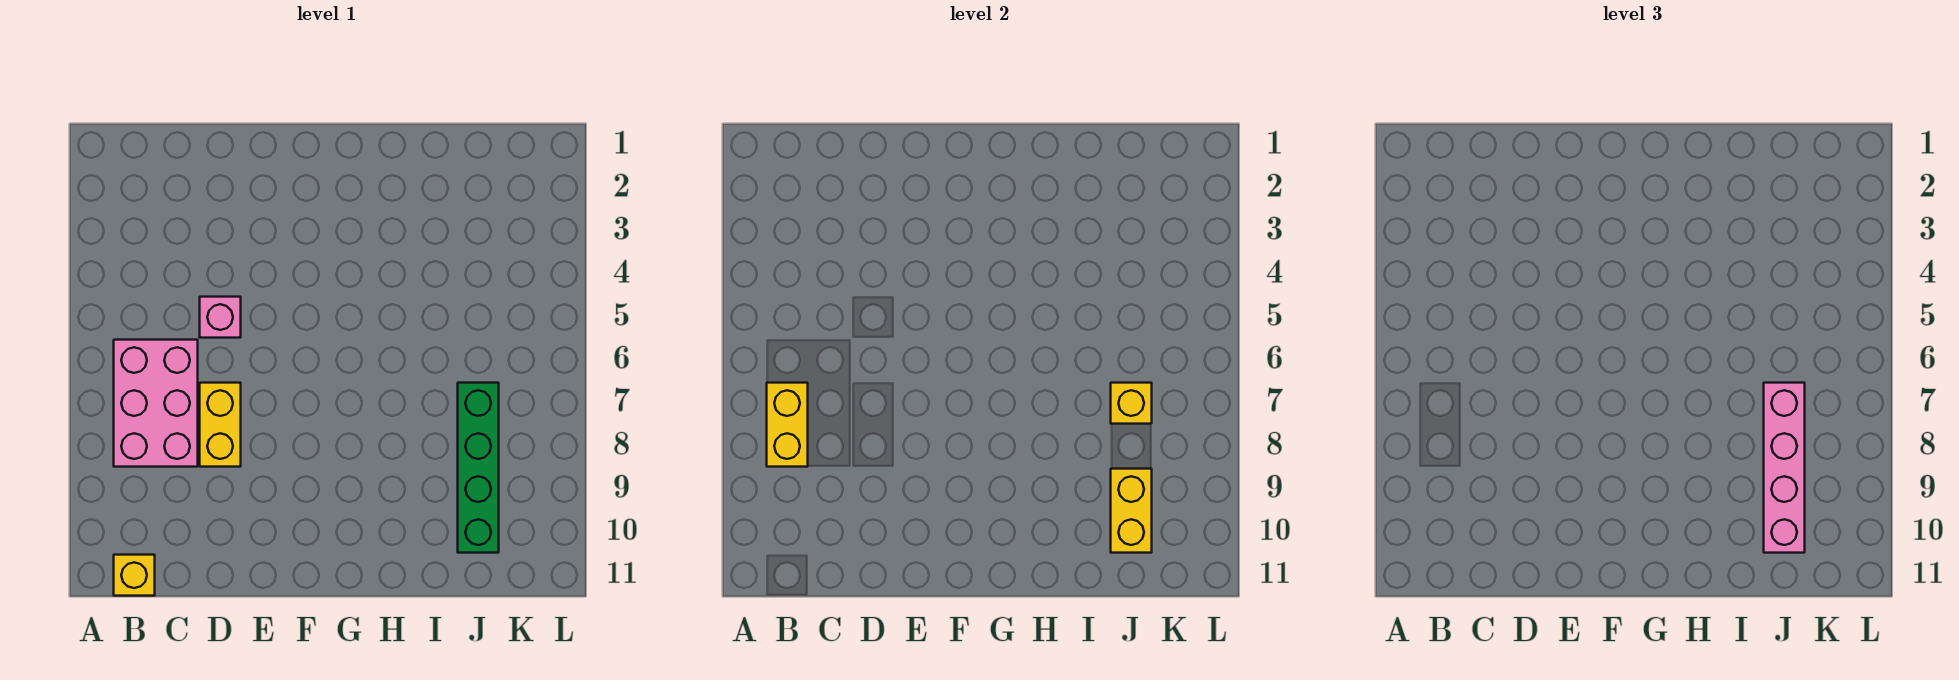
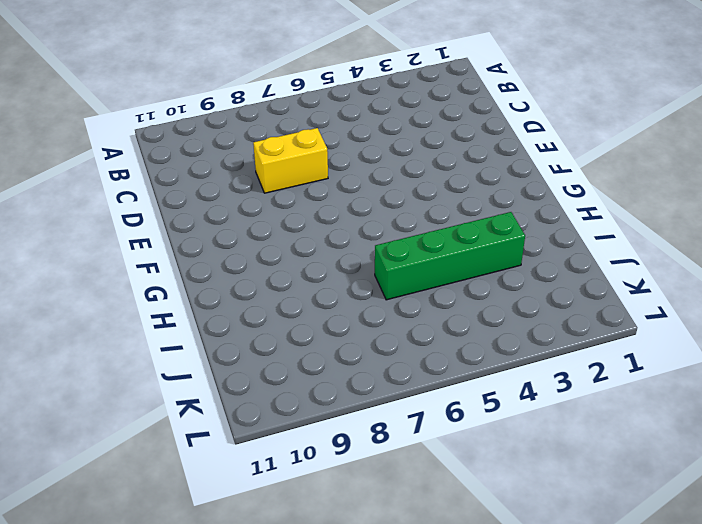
green brick I3:I6 level 1 -> green brick J7:J10 level 1
none -> pink brick B6:C8 level 1
none -> yellow brick B11 level 1

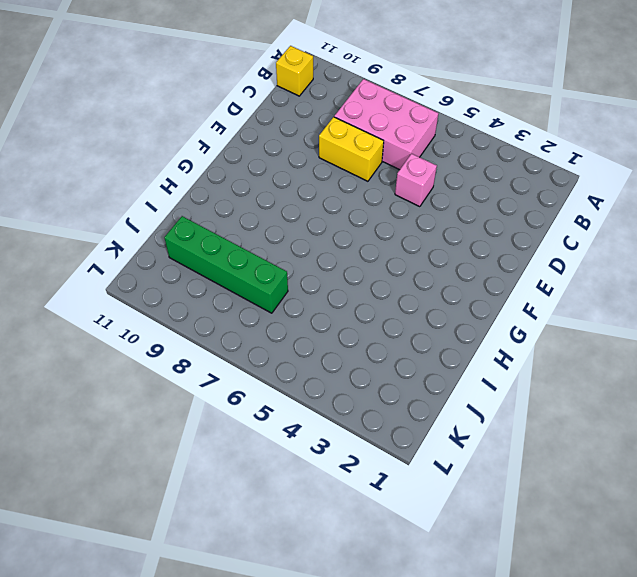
none -> yellow brick B7:B8 level 2
none -> yellow brick J7 level 2

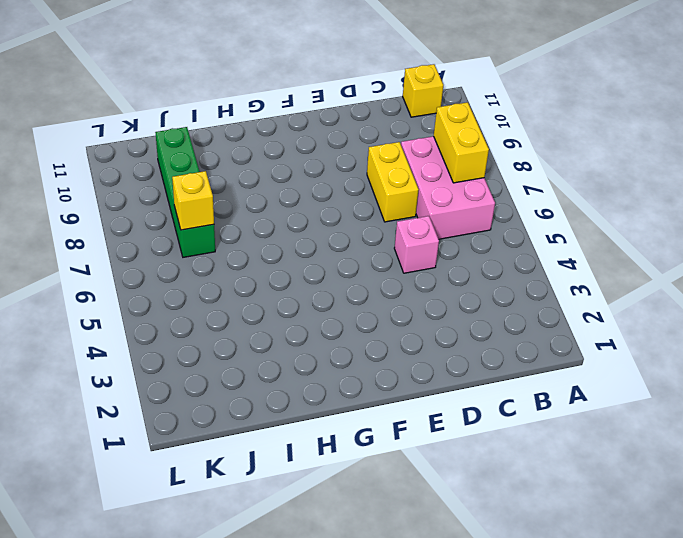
none -> yellow brick J9:J10 level 2
none -> pink brick J7:J10 level 3

